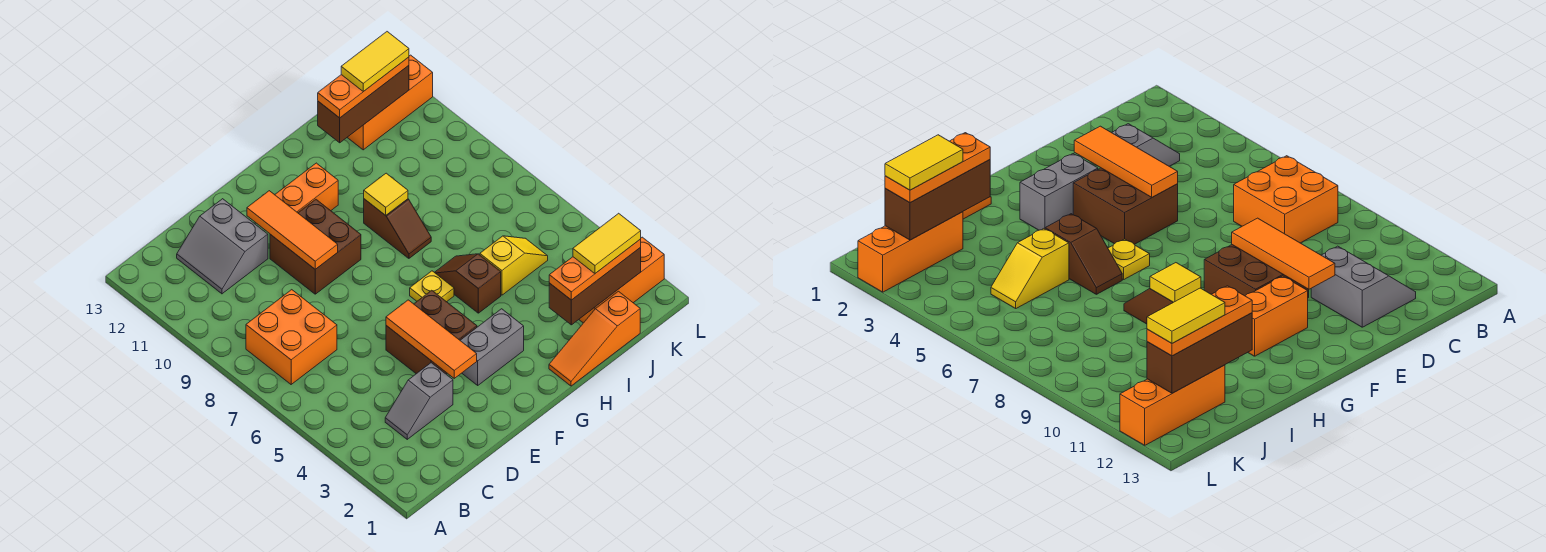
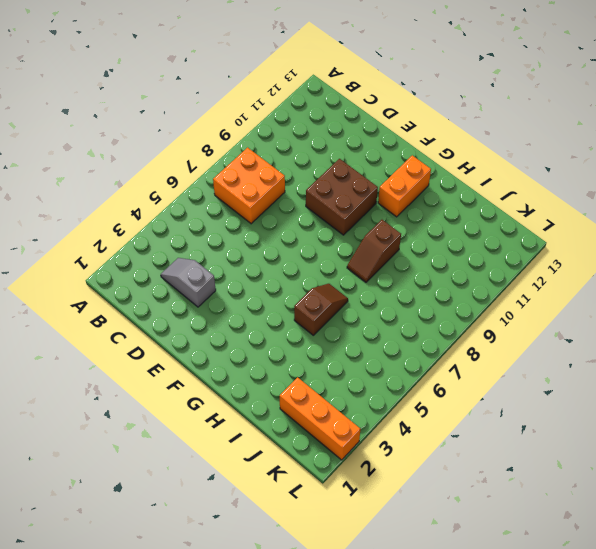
orange brick G11:G12 level 1 -> orange brick F11:G11 level 1
none -> grey slope C11:D12 level 1 top D
none -> brown brick E4:F5 level 1
none -> grey brick F3:G3 level 1

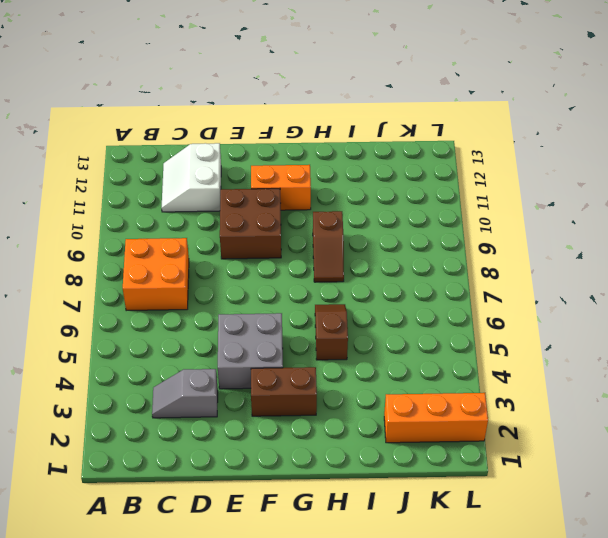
white slope C11:D12 level 1 top D -> grey slope C11:D12 level 1 top D
grey brick E4:F5 level 1 -> brown brick E4:F5 level 1
brown brick F3:G3 level 1 -> grey brick F3:G3 level 1
none -> yellow plate G6 level 1
none -> orange slope H1:J1 level 1 top J
none -> yellow slope I5:J5 level 1 top I

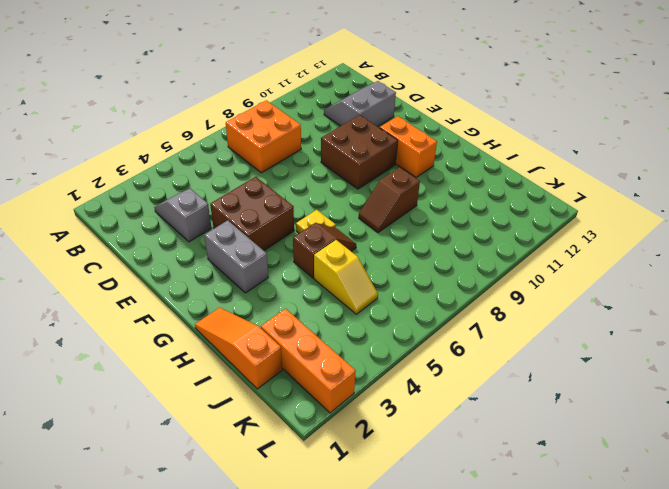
none -> orange brick J12:L12 level 1
none -> orange tile E3:E5 level 2
none -> orange tile E9:E11 level 2

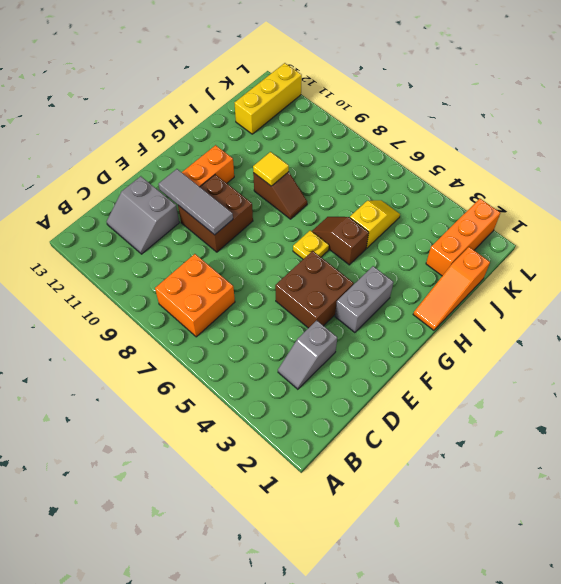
grey tile E9:E11 level 2 -> orange tile E9:E11 level 2
yellow brick J12:L12 level 1 -> orange brick J12:L12 level 1
none -> orange tile E3:E5 level 2
none -> brown brick I2:K2 level 2
none -> brown brick I12:K12 level 2

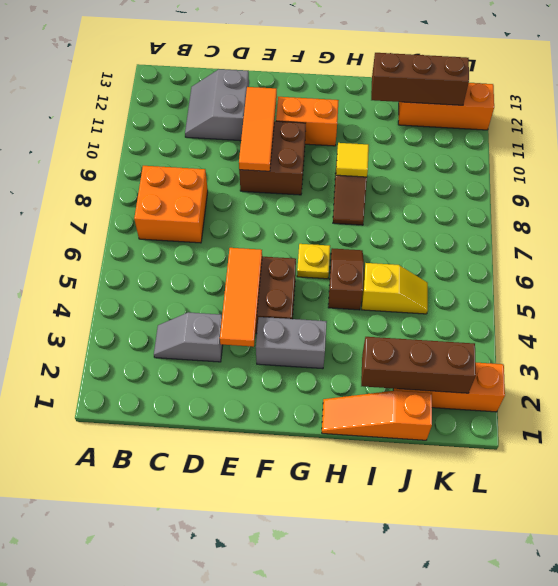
none -> orange plate I2:K2 level 3
none -> orange plate I12:K12 level 3
none -> yellow tile J2:K2 level 4

